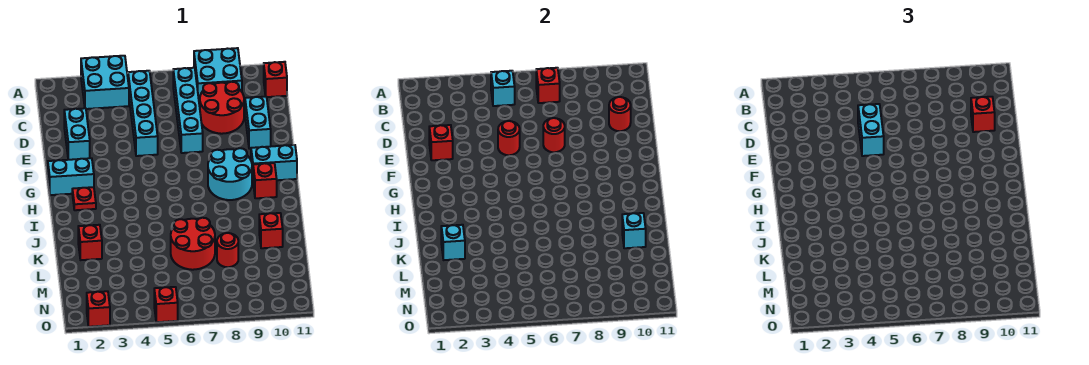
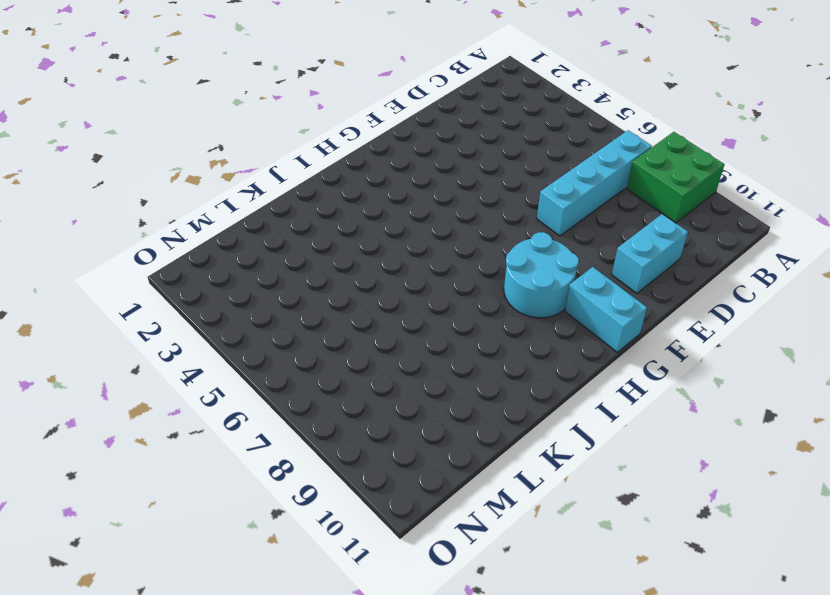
green brick A8:B9 level 1 -> cyan brick A8:B9 level 1
none -> cyan brick A3:B4 level 1
none -> cyan brick B5:E5 level 1
none -> red brick B11 level 1

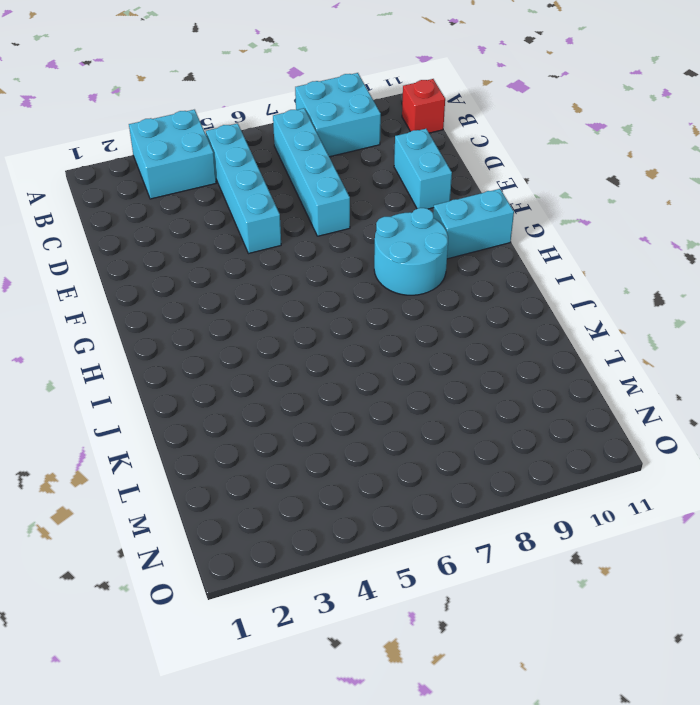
none -> red round brick C8:D9 level 1
none -> cyan brick D2:E2 level 1
none -> cyan brick G1:G2 level 1

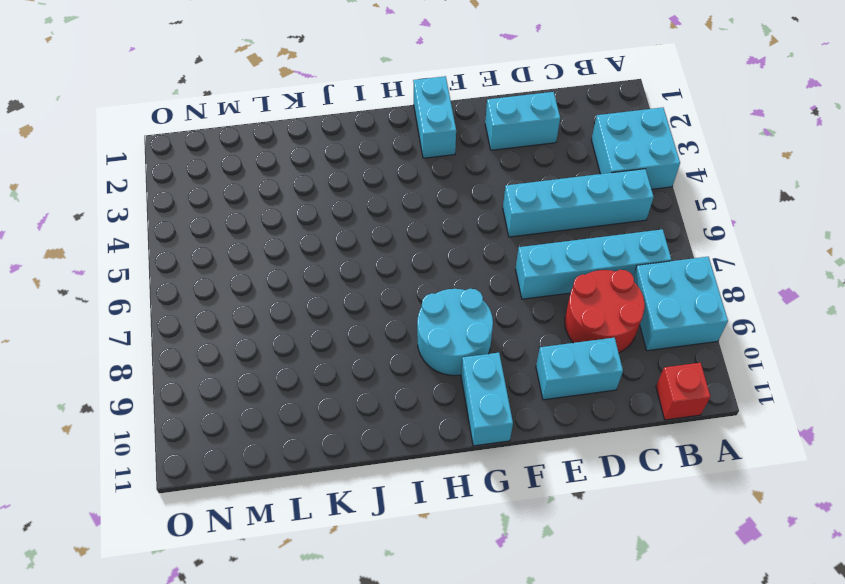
none -> red plate H2 level 1
none -> red brick H10 level 1
none -> red brick K2 level 1

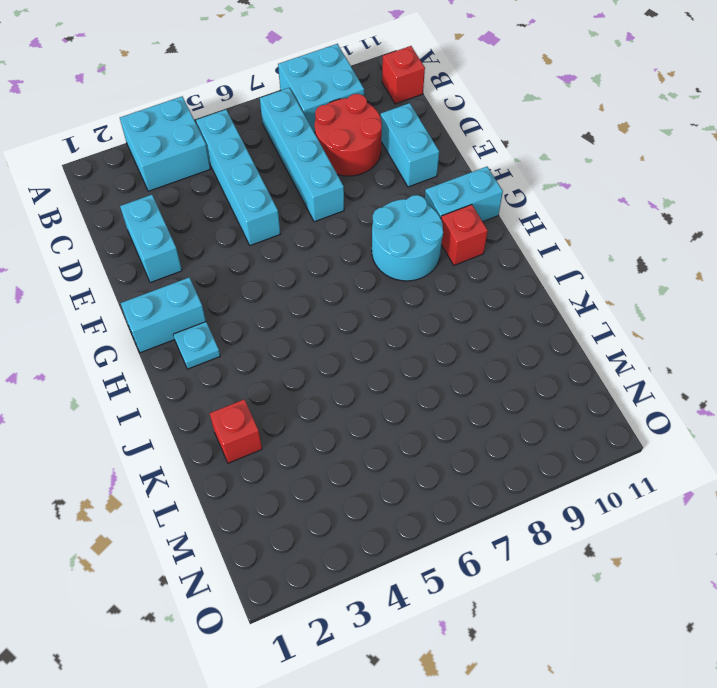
cyan plate H2 level 1 -> red plate H2 level 1
none -> red round brick K6:L7 level 1
none -> red brick K10 level 1
none -> red round brick L8 level 1

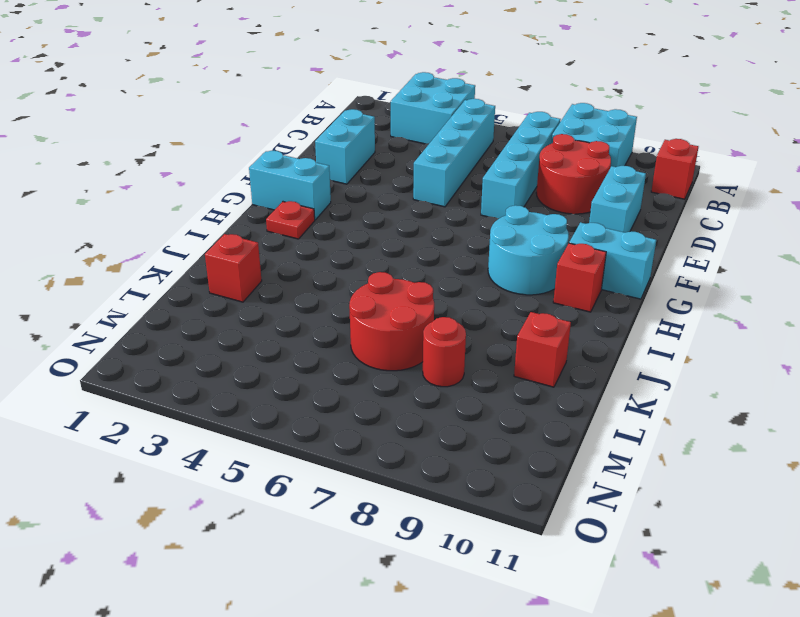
none -> red brick O2 level 1
none -> red brick O5 level 1
none -> cyan brick B5 level 2

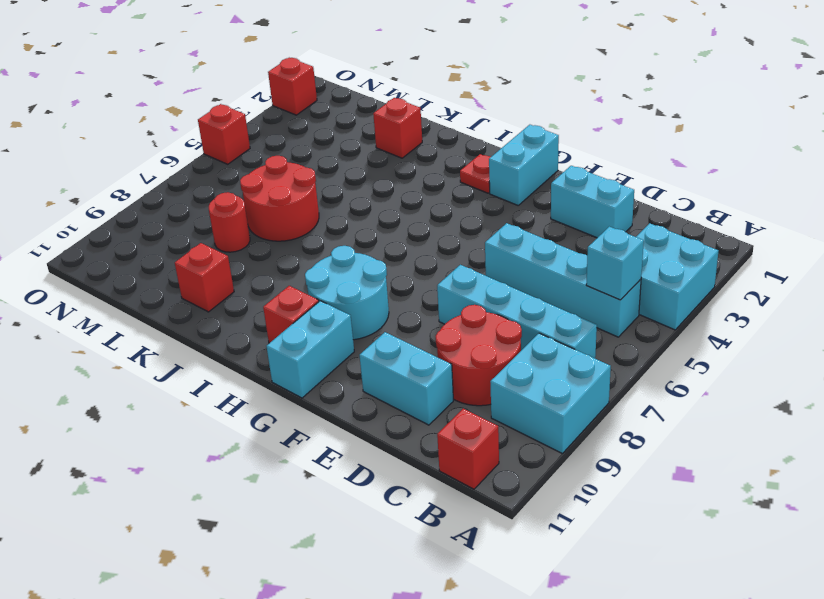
none -> red brick B7 level 2
none -> red round brick D10 level 2
none -> red brick E2 level 2

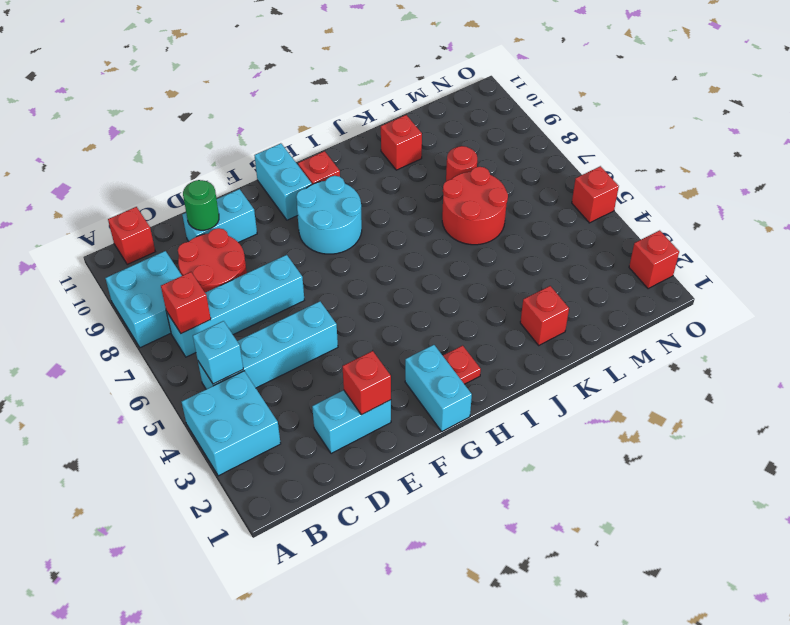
green round brick D10 level 2 -> red round brick D10 level 2
none -> red round brick E5 level 2
none -> red round brick E7 level 2
none -> cyan brick K2 level 2

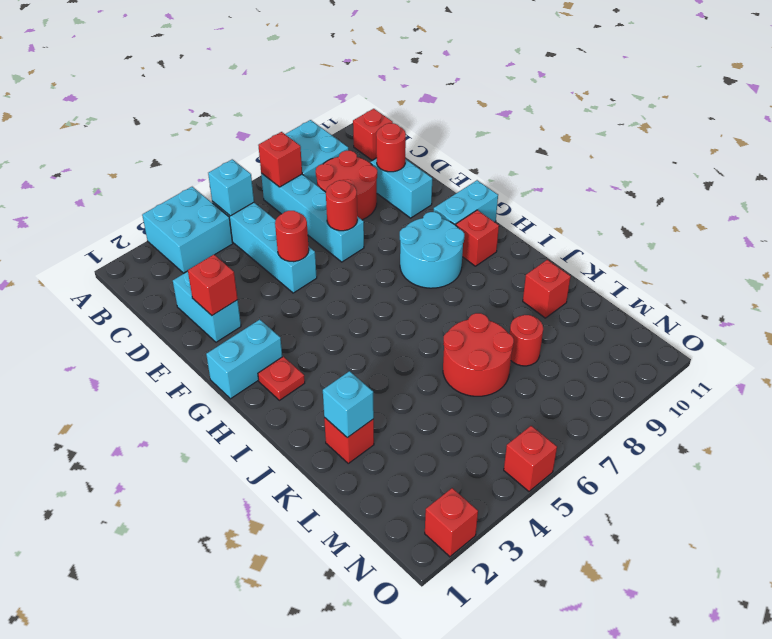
none -> cyan brick K10 level 2
none -> cyan brick D5:E5 level 3
none -> red brick D10 level 3

